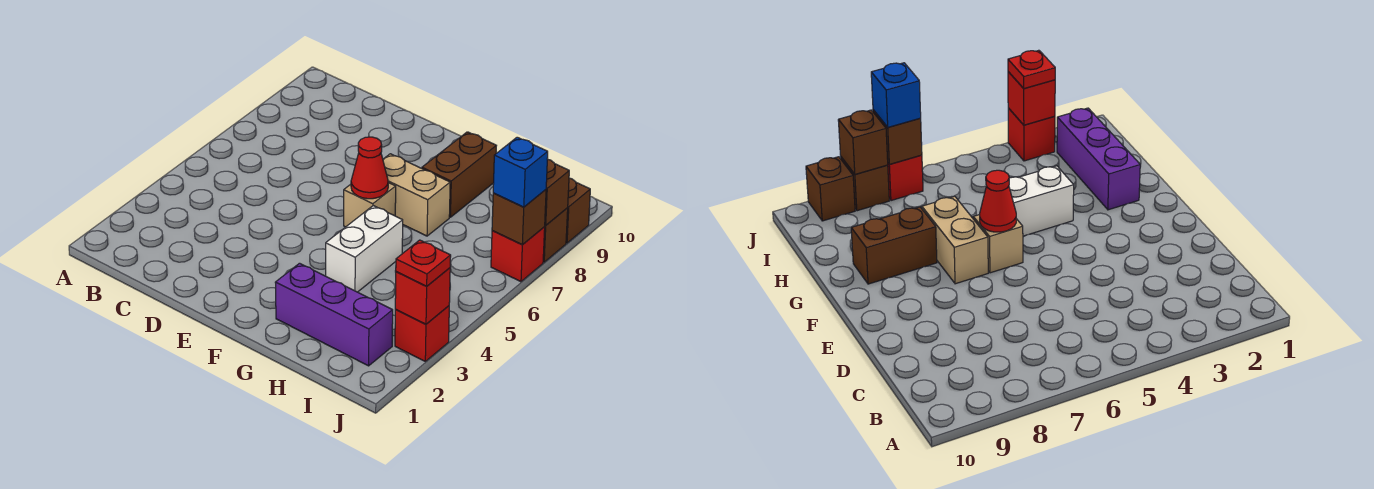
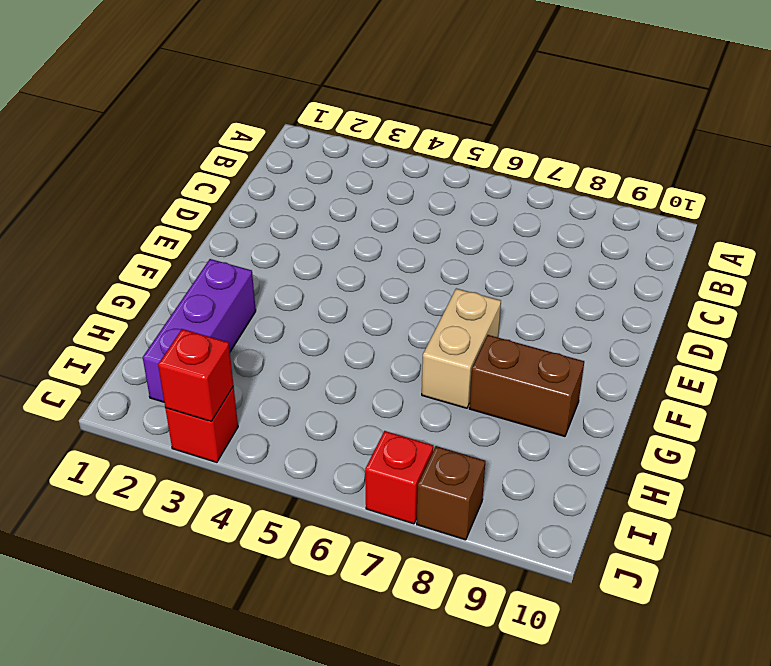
none -> tan brick F6 level 1
none -> white brick G4:G5 level 1
none -> brown brick J9 level 1

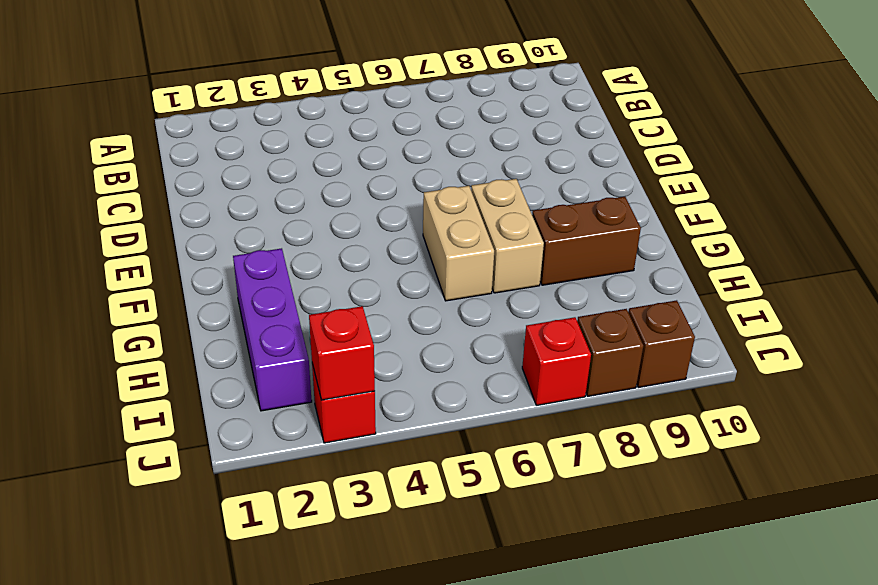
tan brick F6:G6 level 1 -> tan brick F6 level 1
none -> white brick G4:G5 level 1
none -> red cone F6 level 2
none -> brown brick J7 level 2

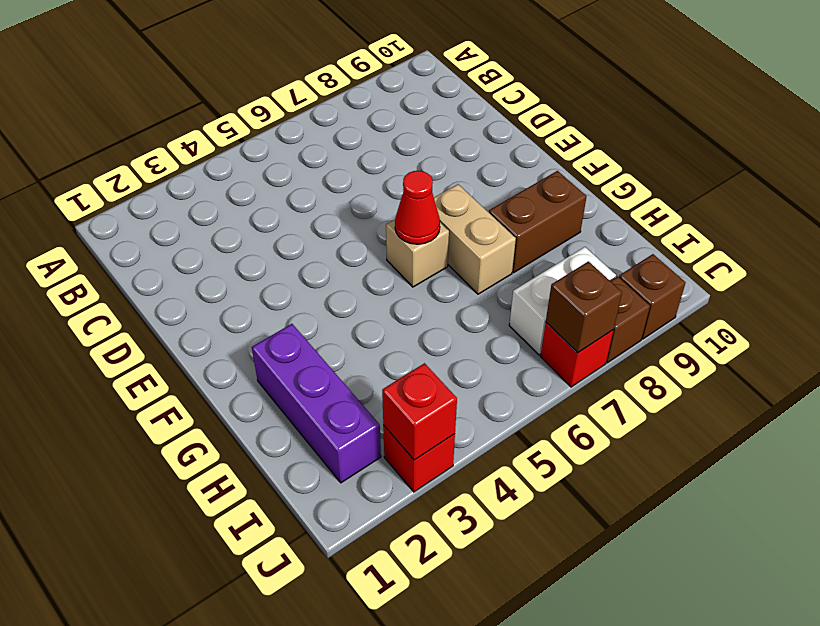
white brick I7:I8 level 1 -> white brick G4:G5 level 1
none -> brown brick J8 level 2
none -> red plate J3 level 3
none -> blue brick J7 level 3

